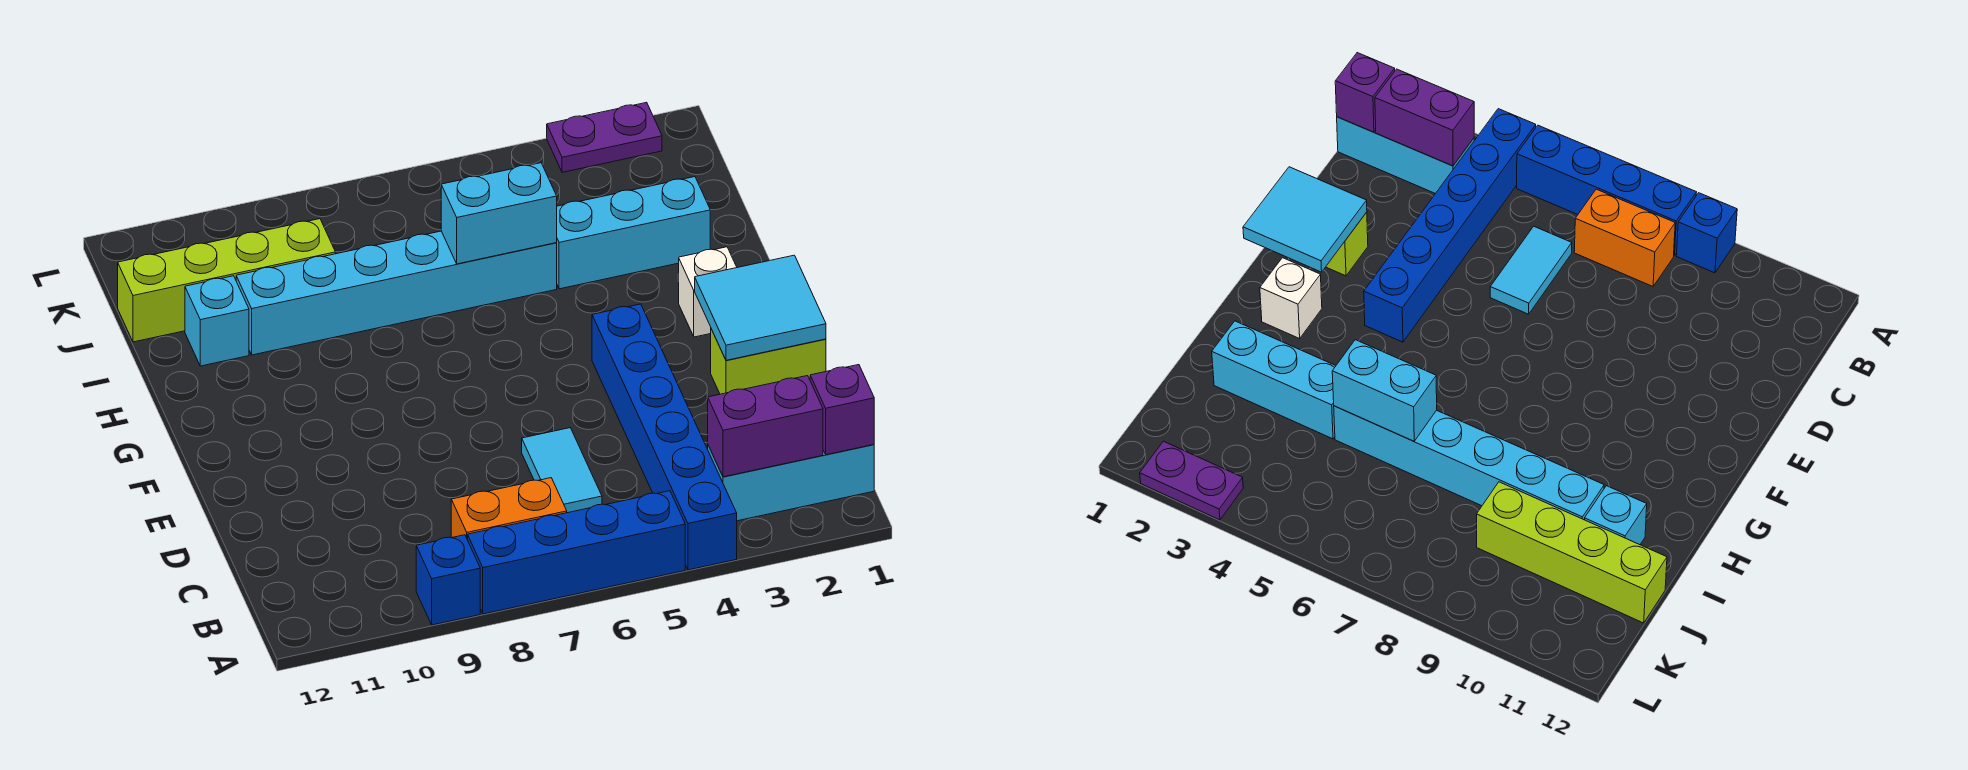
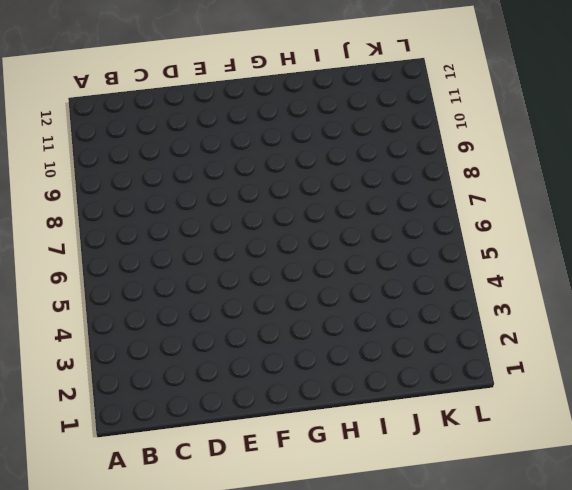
none -> blue brick A4:F4 level 1
none -> blue brick A5:A8 level 1
none -> blue brick A9 level 1

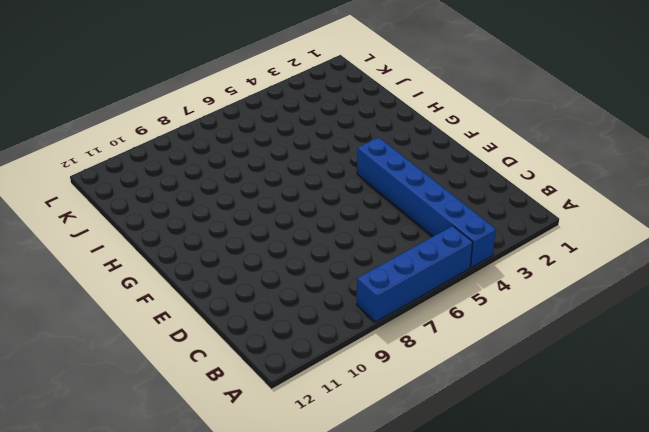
none -> blue brick A9 level 1
none -> cyan brick B1:B3 level 1
none -> orange brick B7:B8 level 1

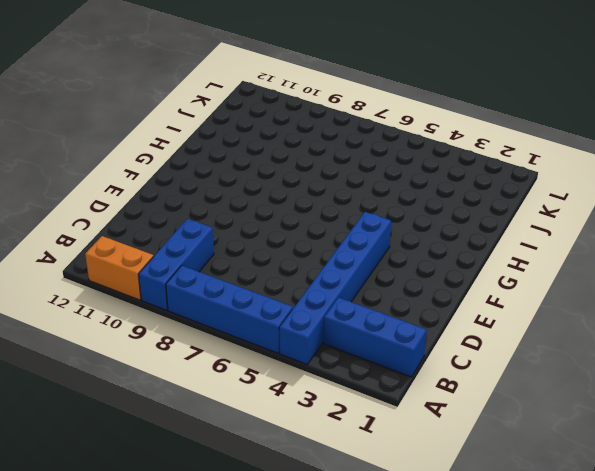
blue brick A9:C9 level 1 -> blue brick A9 level 1
orange brick A10:A11 level 1 -> orange brick B7:B8 level 1
blue brick B1:B3 level 1 -> cyan brick B1:B3 level 1
none -> cyan tile C6:D6 level 1
none -> lime brick E1:E2 level 1
none -> white brick G2 level 1

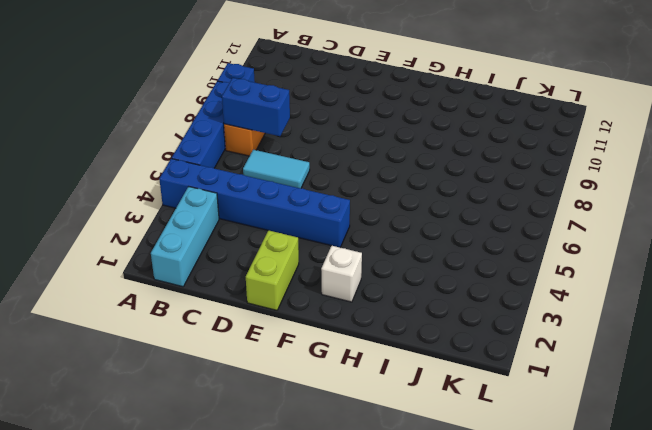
blue brick B7:C7 level 2 -> none
none -> cyan brick I2:I4 level 1
none -> cyan brick I5:I10 level 1
none -> cyan brick I11 level 1

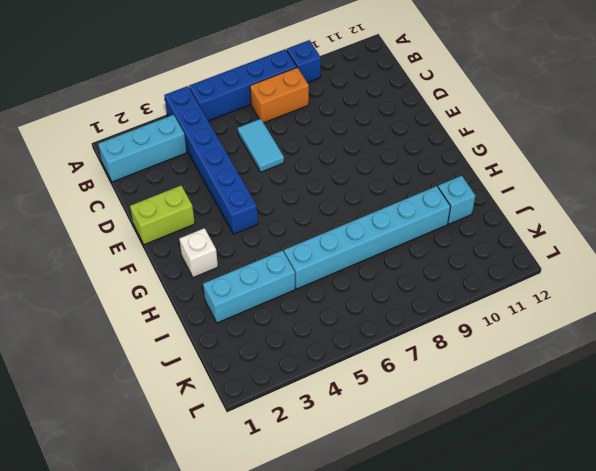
none -> lime brick J9:J12 level 1
none -> purple plate L2:L3 level 1
none -> purple brick B1 level 2

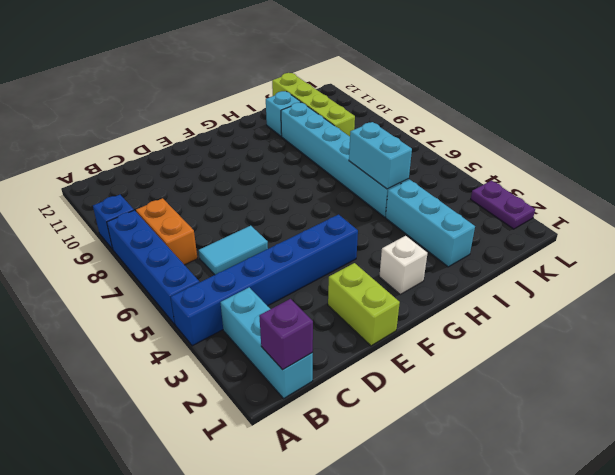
none -> purple brick B2:B3 level 2
none -> cyan tile E1:F2 level 2

